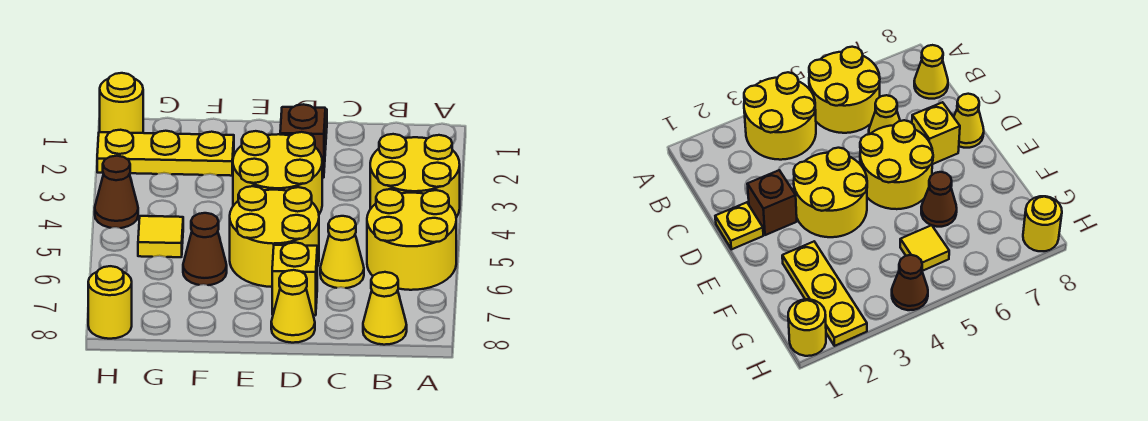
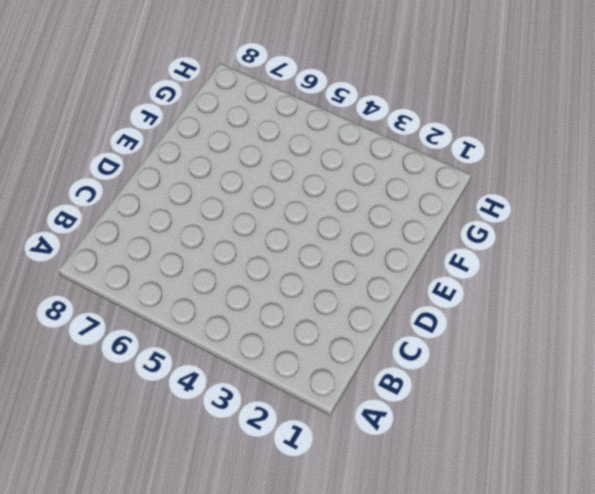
none -> yellow round brick A3:B4 level 1
none -> yellow round brick A5:B6 level 1
none -> yellow cone B8 level 1

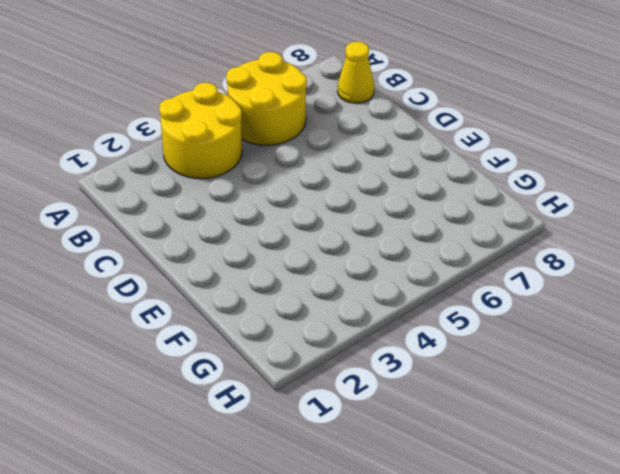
none -> yellow cone C6 level 1
none -> yellow plate D1 level 1
none -> brown brick D2 level 1

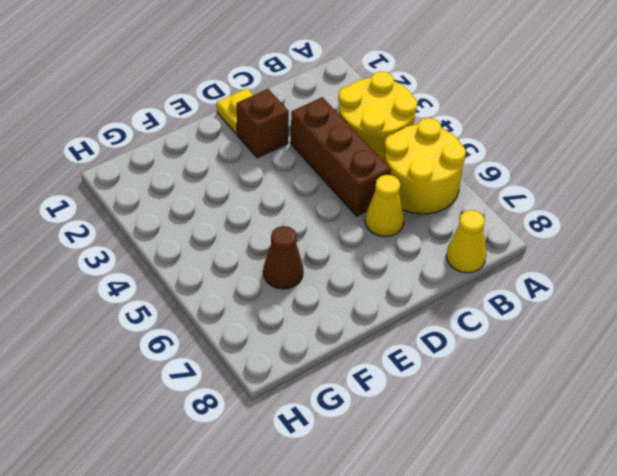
brown brick C3:C5 level 1 -> none
none -> yellow round brick D3:E4 level 1
none -> yellow round brick D5:E6 level 1
none -> yellow brick D7 level 1

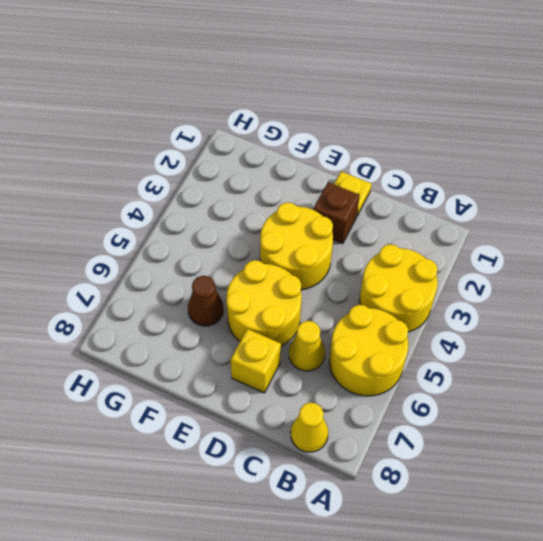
none -> yellow cone D8 level 1
none -> yellow plate F2:H2 level 1
none -> yellow tile G5 level 1

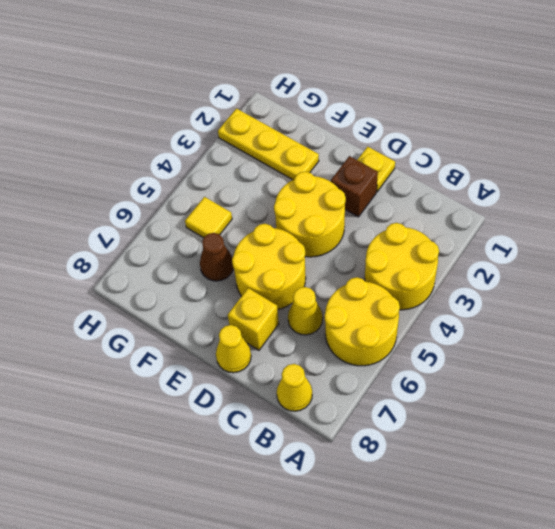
none -> yellow round brick H1 level 1
none -> brown cone H4 level 1
none -> yellow round brick H8 level 1

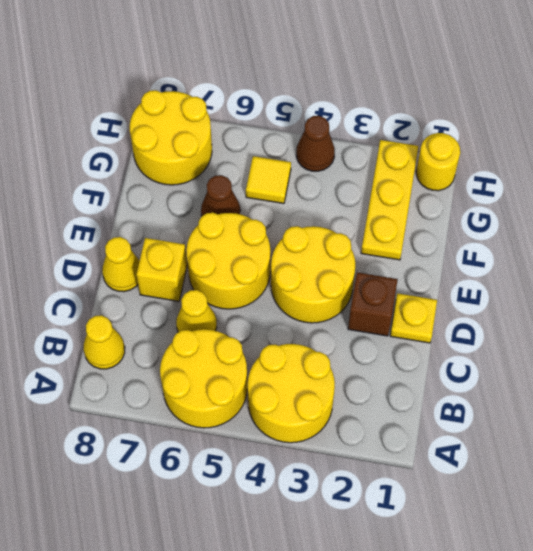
yellow round brick G7:H8 level 1 -> yellow round brick H8 level 1

